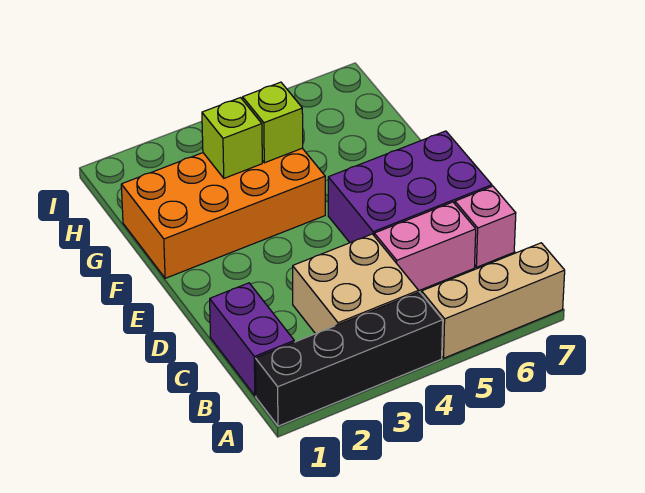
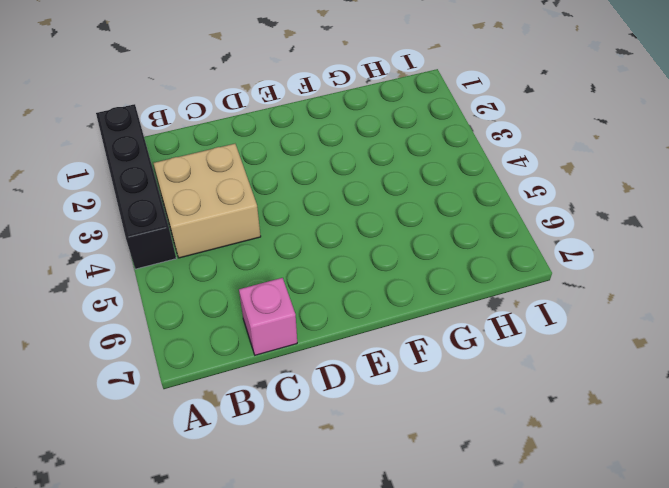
none -> tan brick A5:A7 level 1
none -> purple brick B1:C1 level 1

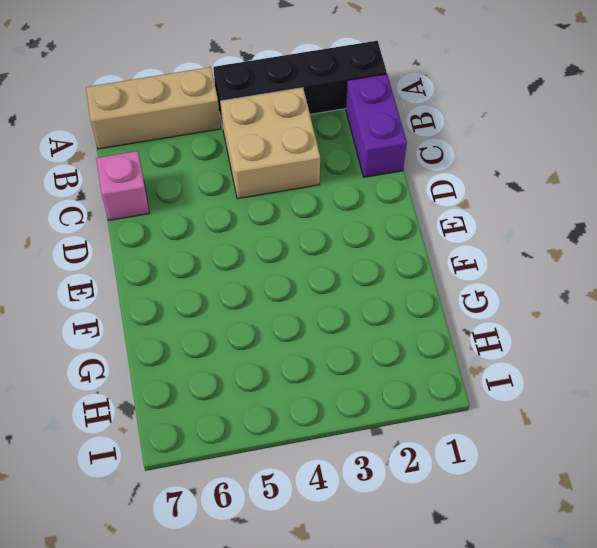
none -> pink brick C5:C6 level 1
none -> purple brick D5:E7 level 1

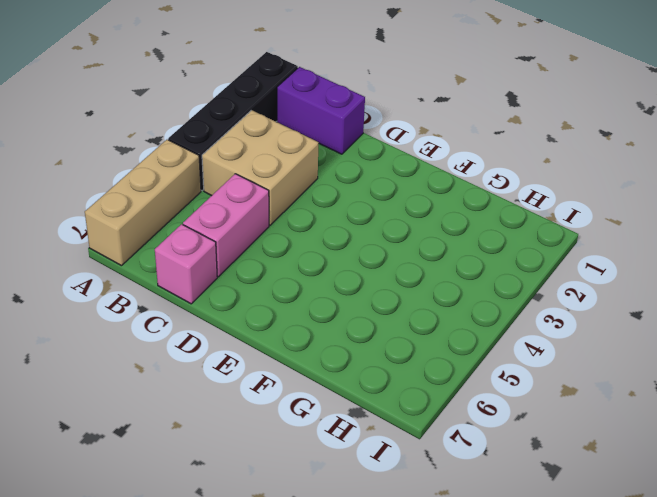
none -> purple brick D5:E7 level 1
none -> orange brick F1:G4 level 1

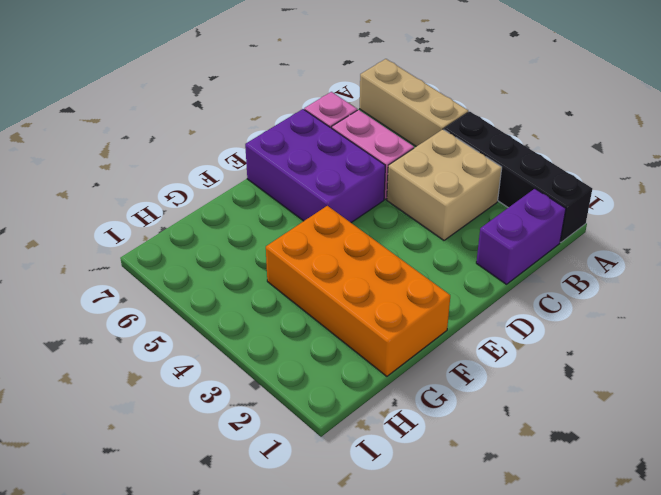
none -> lime brick G3 level 2
none -> lime brick G4 level 2

